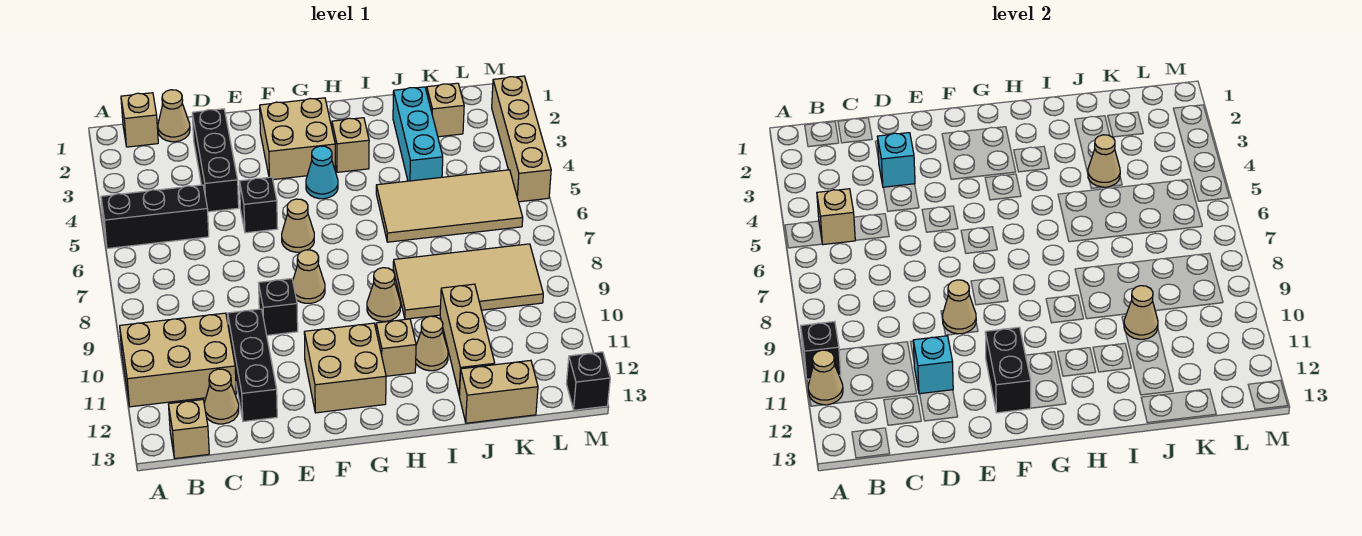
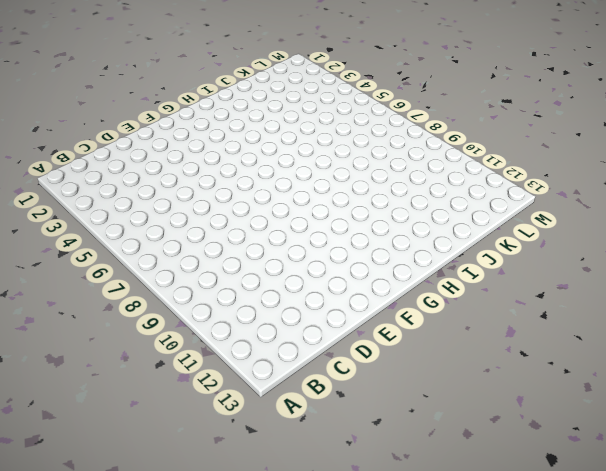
none -> black brick A5:C5 level 1
none -> tan brick A10:C11 level 1
none -> tan brick B1 level 1
none -> tan brick B13 level 1

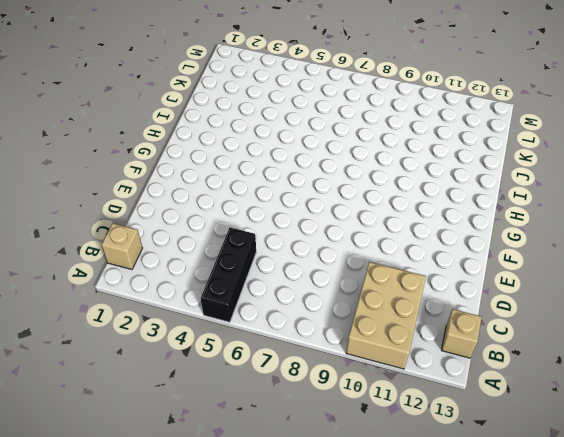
none -> tan cone C1 level 1
none -> tan cone C12 level 1
none -> black brick D2:D4 level 1
none -> black brick D10:D12 level 1

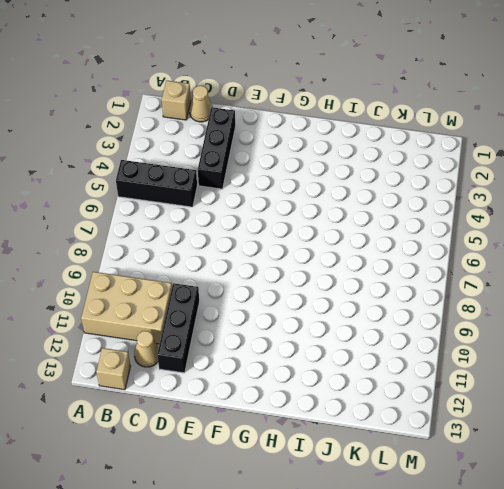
none -> black brick E5 level 1
none -> black brick E9 level 1
none -> tan brick F2:G3 level 1
none -> tan cone F6 level 1

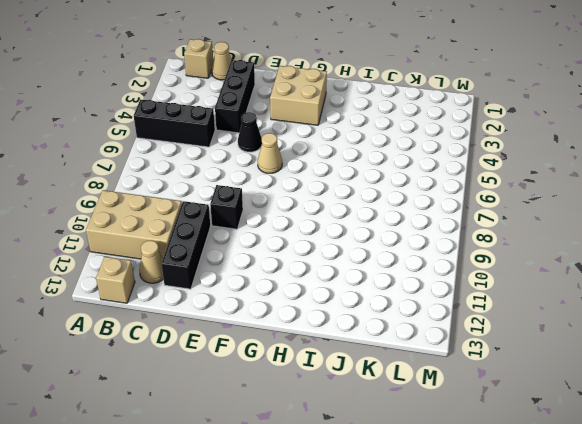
black cone E5 level 1 -> black brick E5 level 1
none -> tan cone F8 level 1
none -> tan brick F11:G12 level 1
none -> cyan cone G4 level 1
none -> tan brick H3 level 1

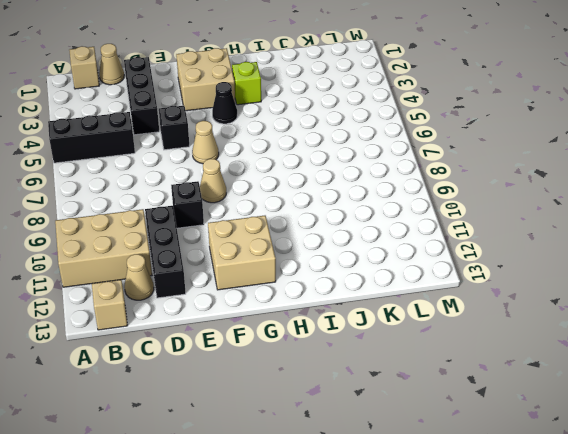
black cone G4 level 1 -> cyan cone G4 level 1
lime brick H3 level 1 -> tan brick H3 level 1
none -> tan cone H9 level 1
none -> tan brick H11 level 1
none -> tan tile I5:L6 level 1
none -> tan tile I8:L9 level 1

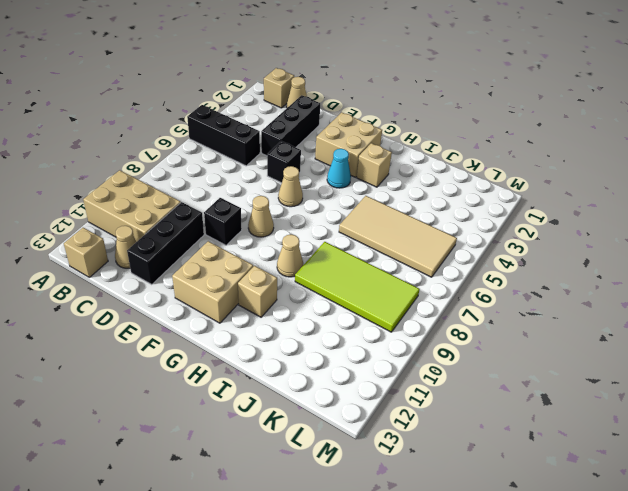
lime tile I8:L9 level 1 -> tan tile I8:L9 level 1
none -> tan cone I11 level 1
none -> cyan brick J2:J4 level 1
none -> tan brick J10:J12 level 1
none -> tan brick J13:K13 level 1

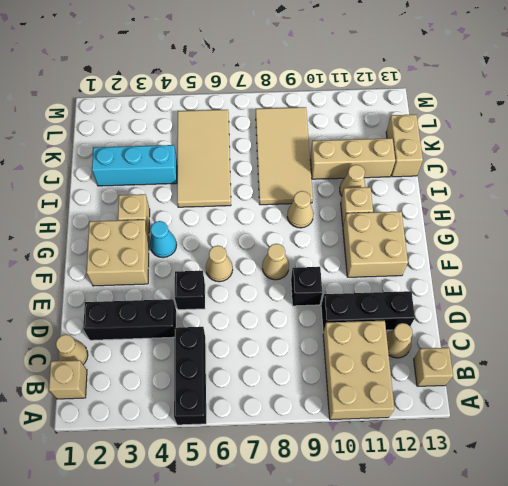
none -> tan brick K2 level 1
none -> tan brick M2:M5 level 1
none -> black brick M13 level 1
none -> black brick A10 level 2

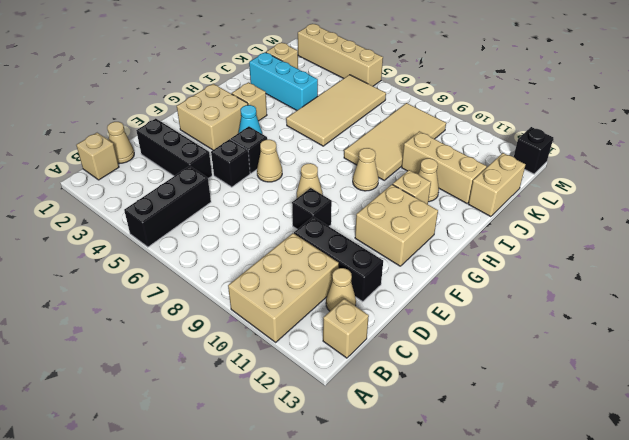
black brick F5 level 1 -> black brick A10 level 2
none -> tan cone A11 level 2
none -> tan brick B5 level 2
none -> cyan brick D3 level 2
none -> cyan brick D11 level 2

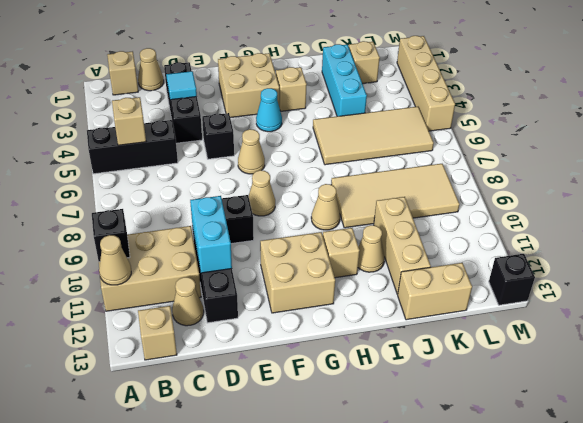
cyan tile D3 level 2 -> cyan brick D3 level 2
cyan brick D10:D11 level 2 -> cyan brick D11 level 2
none -> tan cone E9 level 2
none -> black brick F11:F12 level 2
none -> tan cone J4 level 2
none -> tan cone J10 level 2

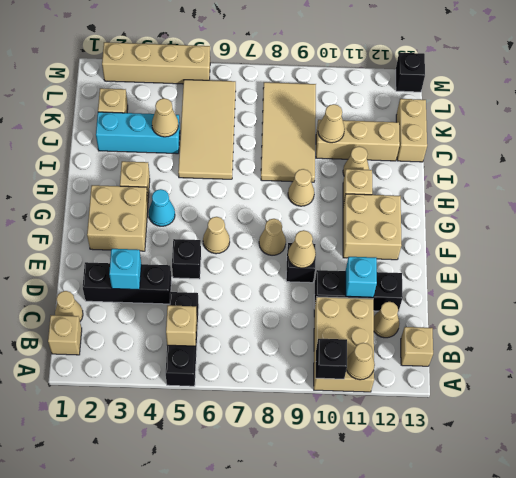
none -> black brick F11:F12 level 2

